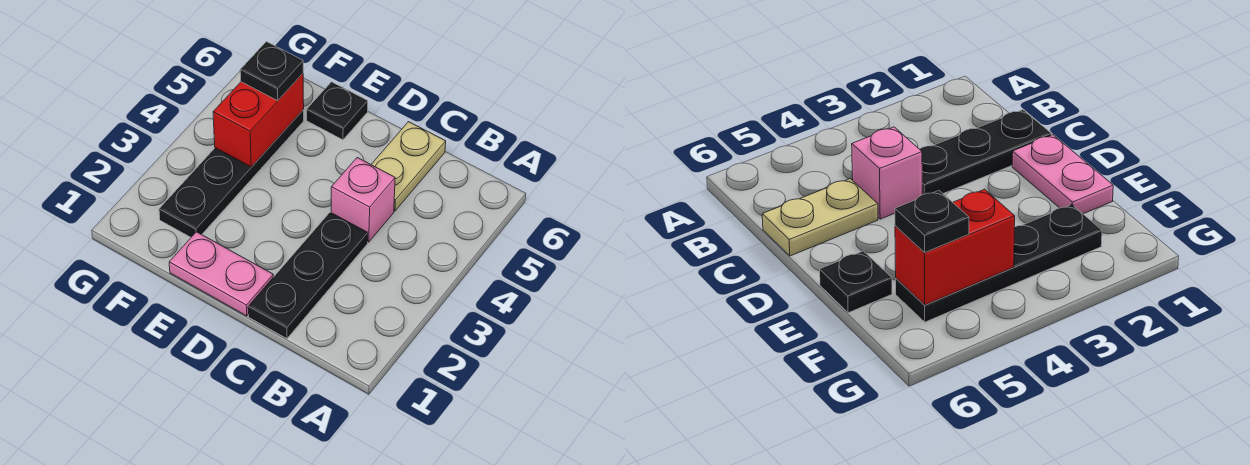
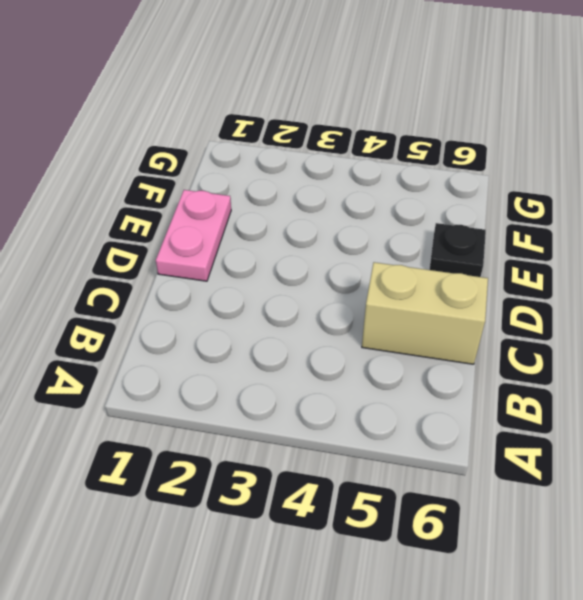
tan brick C5:C6 level 1 -> tan plate C5:C6 level 1
none -> black plate C1:C3 level 1
none -> pink brick C4 level 1

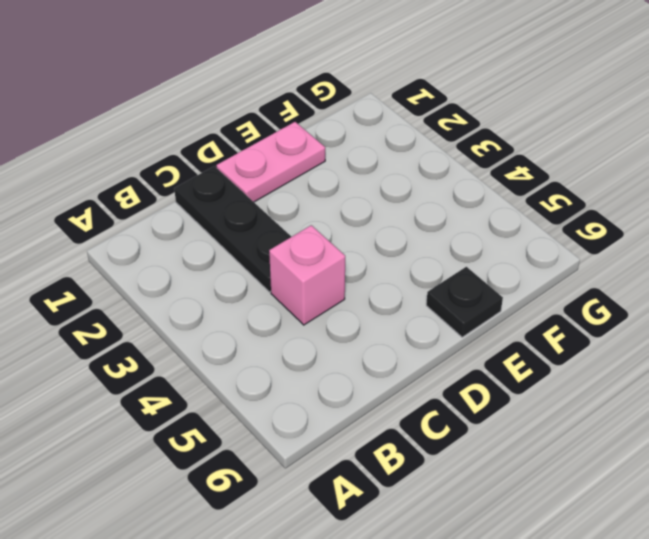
none -> tan plate C5:C6 level 1
none -> black plate F2:F5 level 1

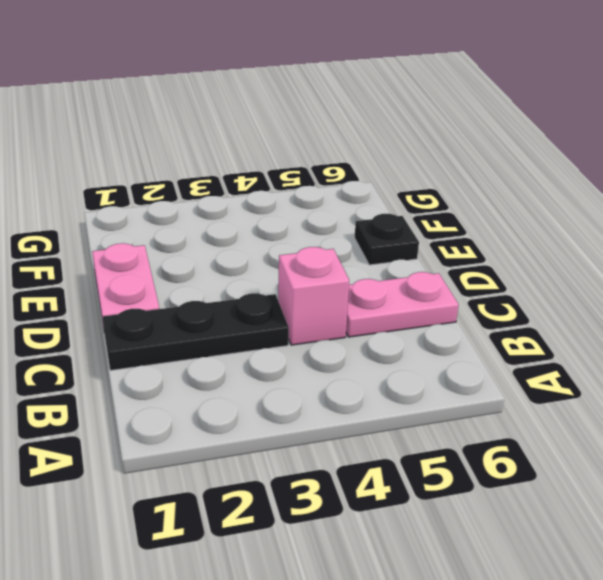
pink plate C5:C6 level 1 -> tan plate C5:C6 level 1
none -> black plate F2:F5 level 1
none -> red brick F4:F5 level 2

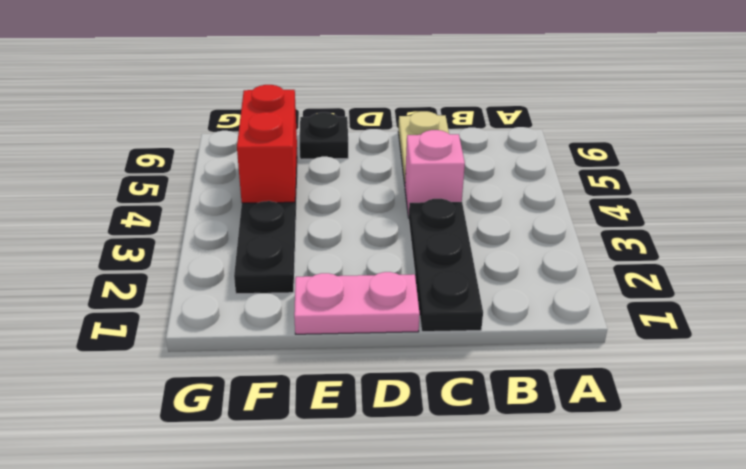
none -> black plate F5 level 3

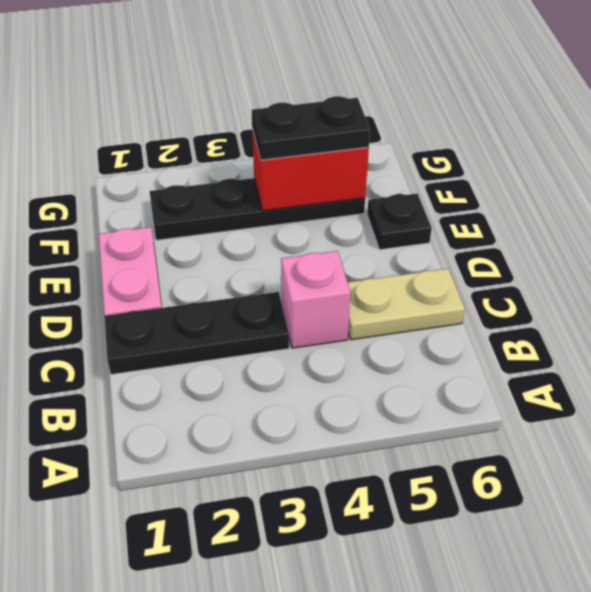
black plate F4:F5 level 3 -> black plate F5 level 3

